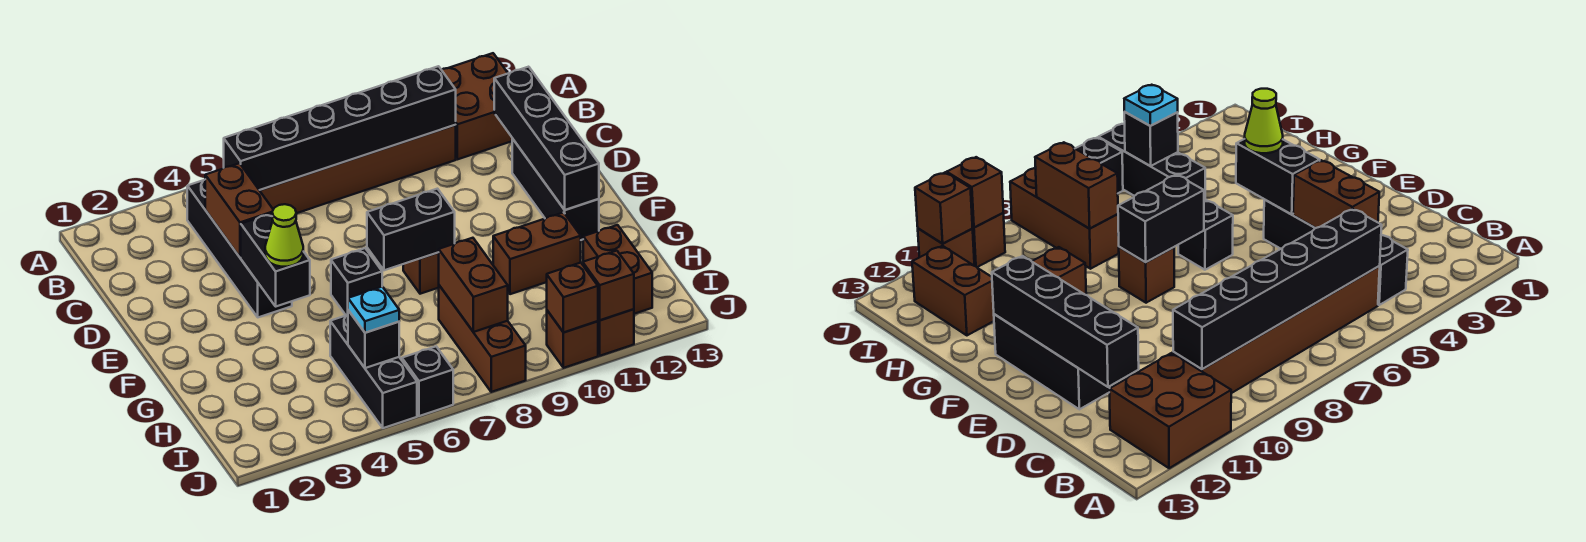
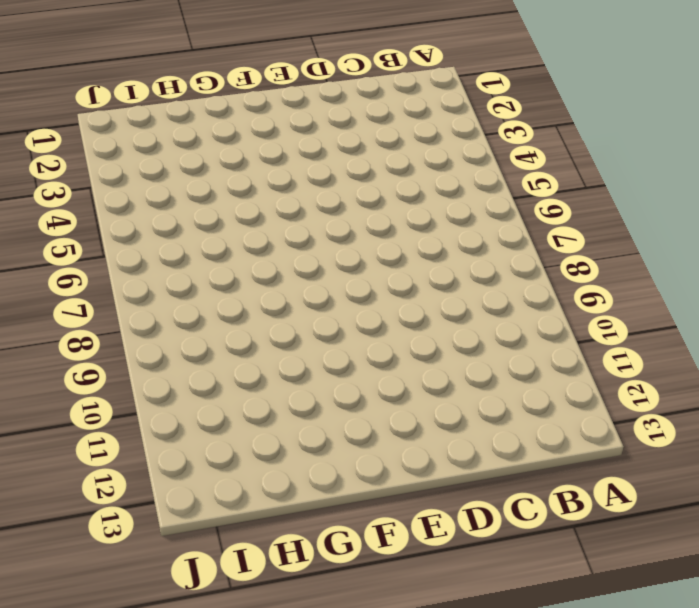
none -> brown brick A11:B12 level 1
none -> black brick B4:E4 level 1
none -> brown brick B5:B10 level 1

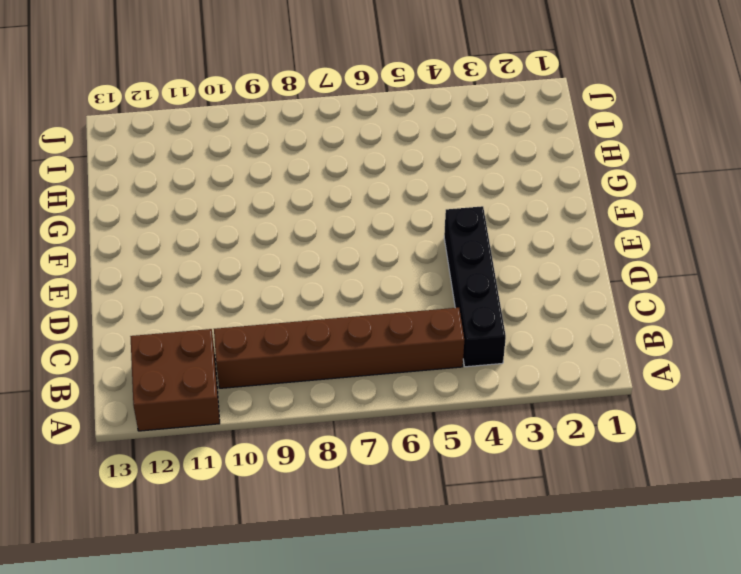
none -> black brick D12:F12 level 1
none -> black brick F6 level 1
none -> brown brick F8 level 1

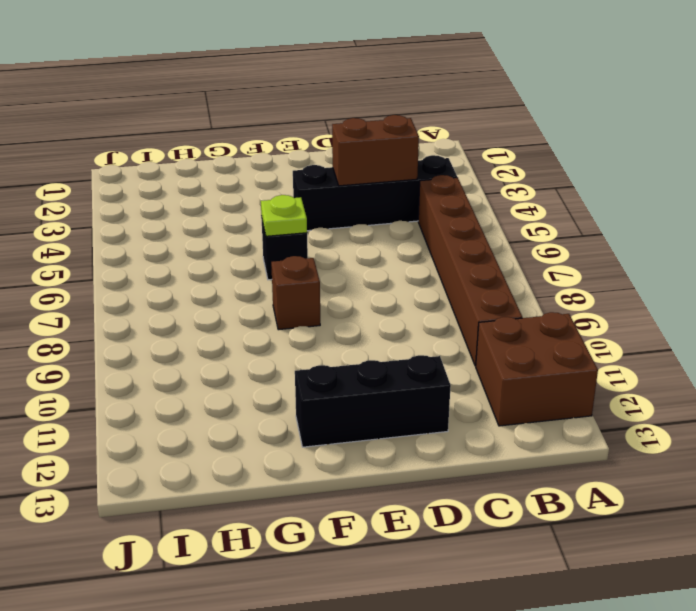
lime plate F6 level 2 -> none
none -> brown brick G10:G11 level 1
none -> black brick H5:J5 level 1
none -> brown brick H8:J8 level 1

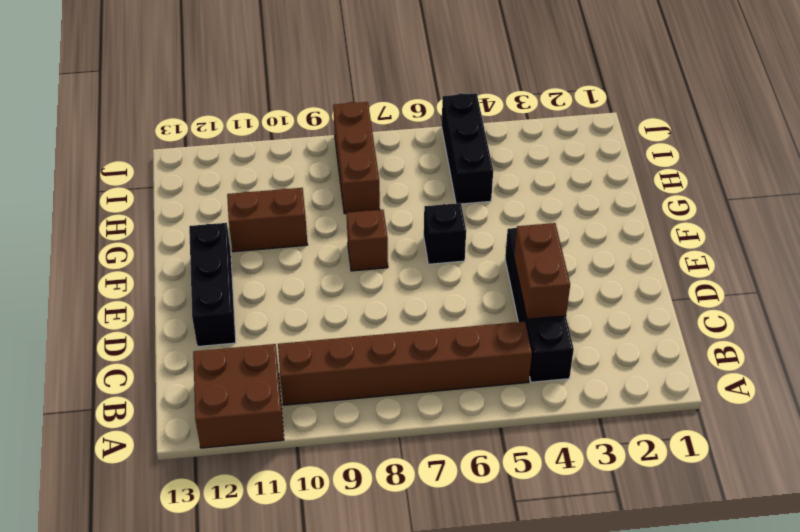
none -> brown brick H12:I12 level 1
none -> black brick J6 level 1
none -> brown brick J10 level 1

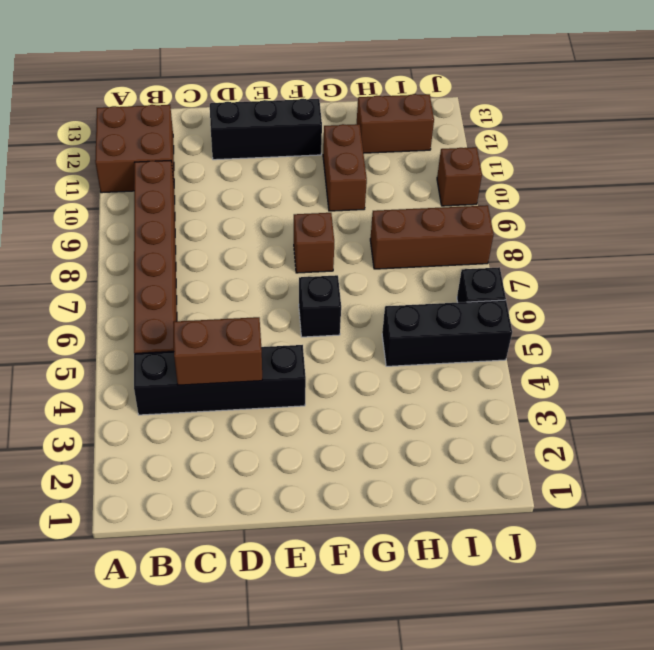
none -> brown brick J11 level 1
none -> black brick B5:B10 level 2
none -> black brick C12:F12 level 2

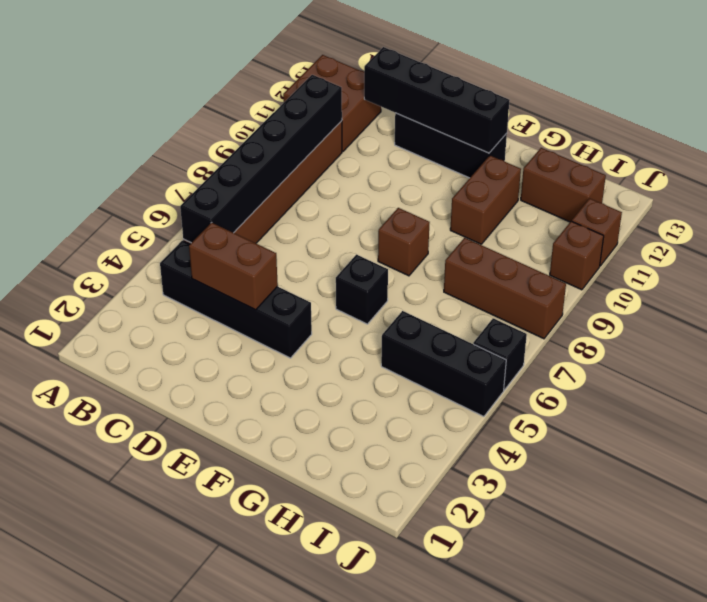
none -> black brick E4:F4 level 2
none -> black brick F7:F8 level 2
none -> brown brick H8:I8 level 2

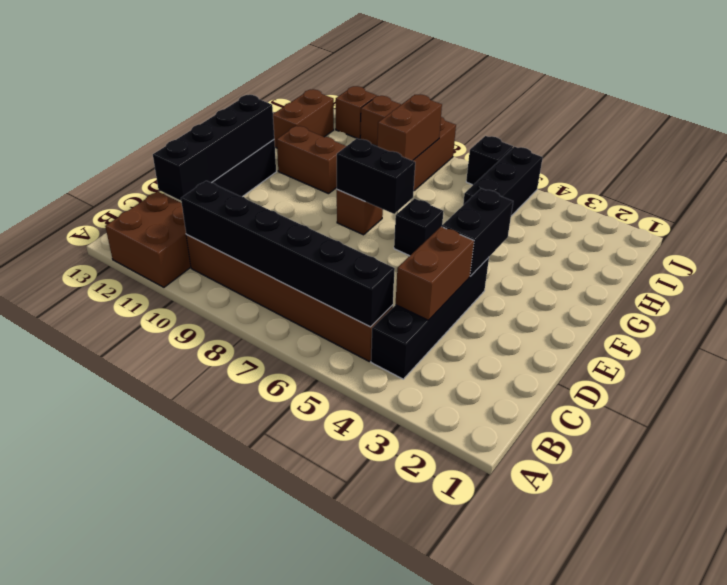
none -> black brick I5 level 2
none -> brown brick J10 level 2
none -> brown brick J11 level 2

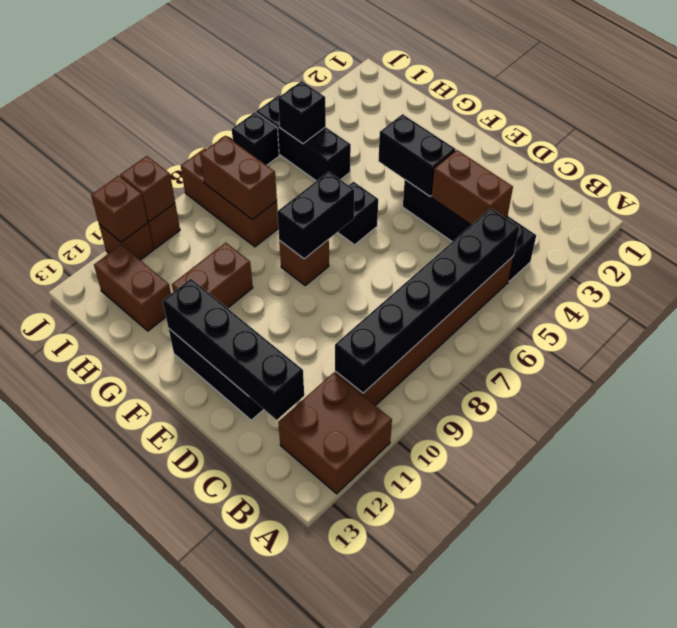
none -> lime cone F4 level 3
none -> cyan plate I5 level 3

